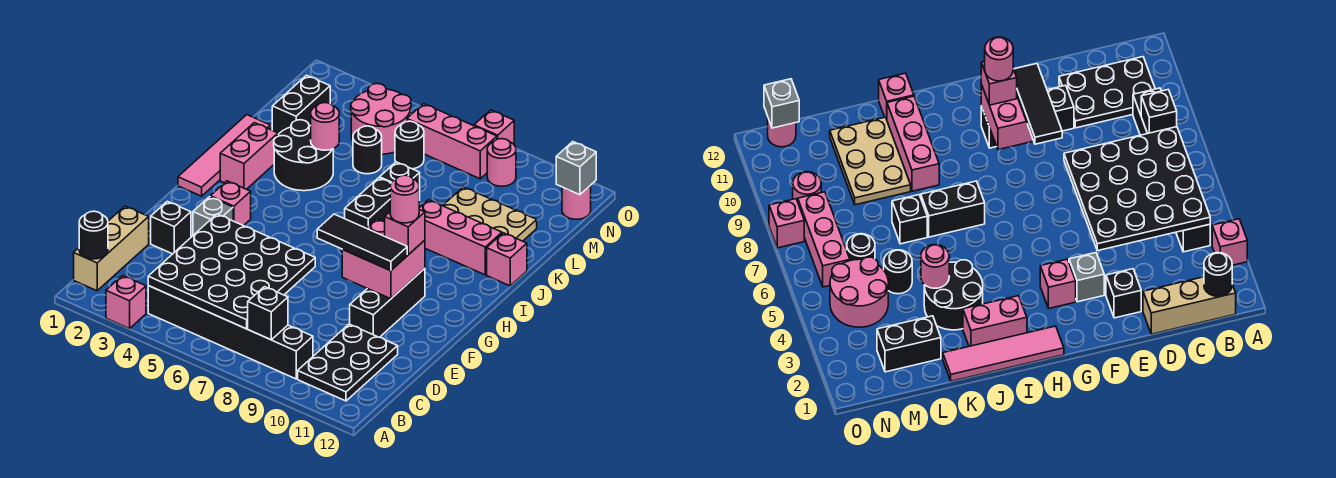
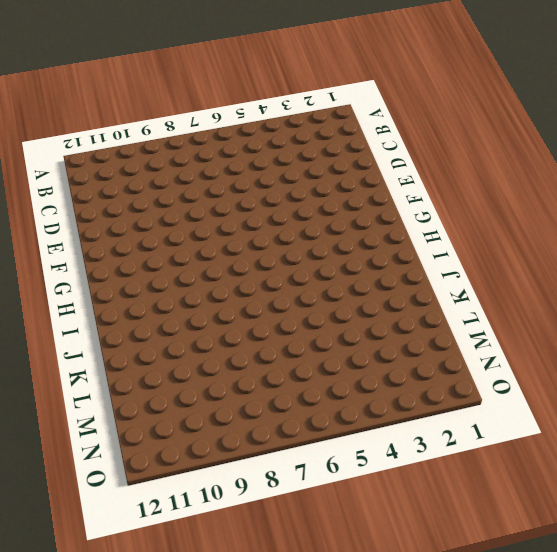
none -> pink brick A3 level 1
none -> tan brick B1:D1 level 1
none -> black brick B4:B9 level 1
none -> black plate B10:D11 level 1

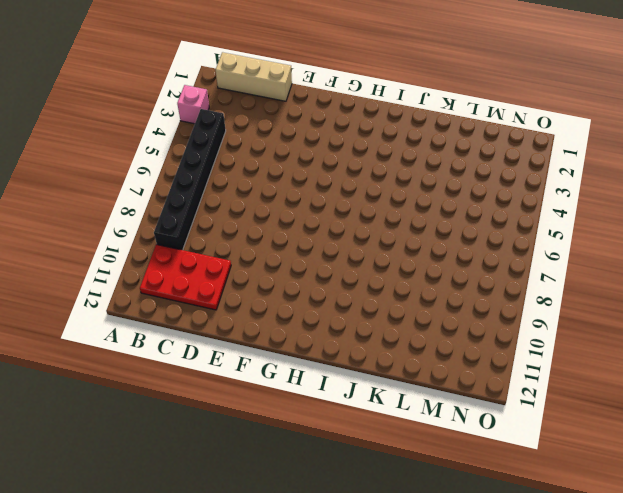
red plate B10:D11 level 1 -> black plate B10:D11 level 1
none -> black brick E2 level 1
none -> black brick E10:G10 level 1
none -> grey brick F3 level 1
none -> pink brick G3 level 1

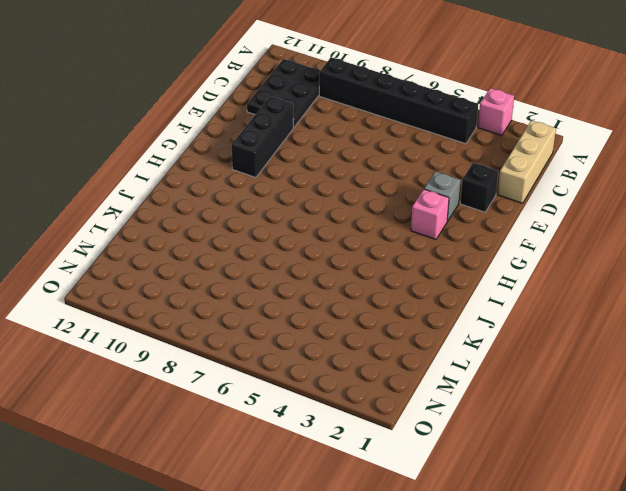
none -> pink tile H1:K1 level 1
none -> pink brick I2:J2 level 1
none -> black brick I7:J7 level 1
none -> black round brick J3:K4 level 1

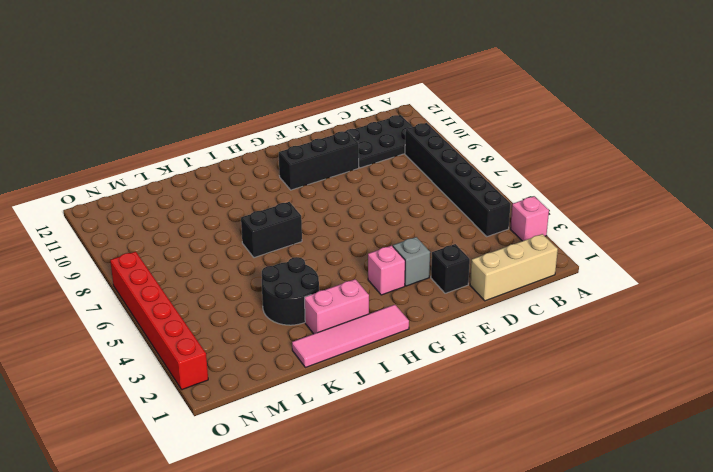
red brick O2:O7 level 1 -> none
none -> pink brick J9:J11 level 1
none -> pink brick J12 level 1
none -> black brick K7 level 1
none -> tan plate K9:L11 level 1

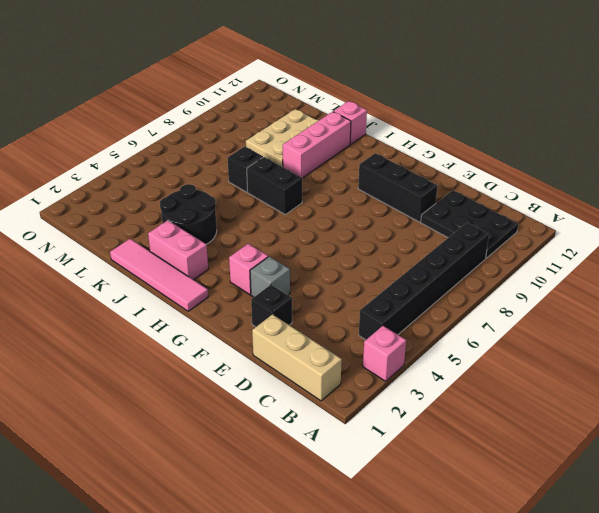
none -> black brick L2:M2 level 1
none -> black round brick L5 level 1
none -> pink round brick M4:N5 level 1
none -> black round brick M6 level 1

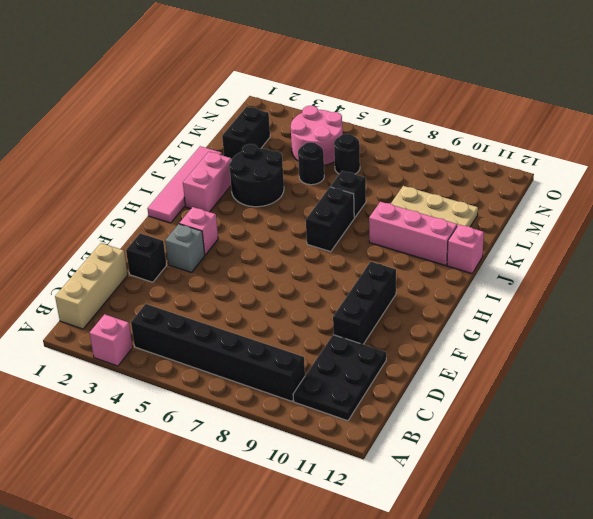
none -> pink brick N6:N8 level 1
none -> pink round brick N9 level 1
none -> pink round brick N12 level 1
none -> pink brick O8 level 1

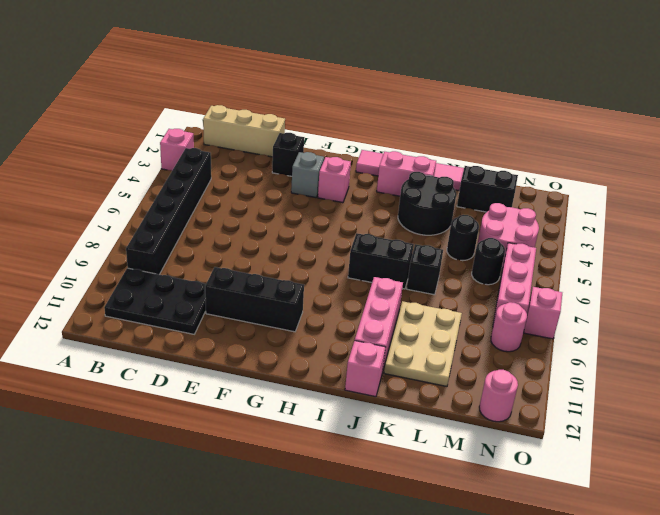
none -> black round brick B1 level 2
none -> black plate B4:E7 level 2
none -> black brick B8 level 2
none -> pink brick F9:G10 level 2

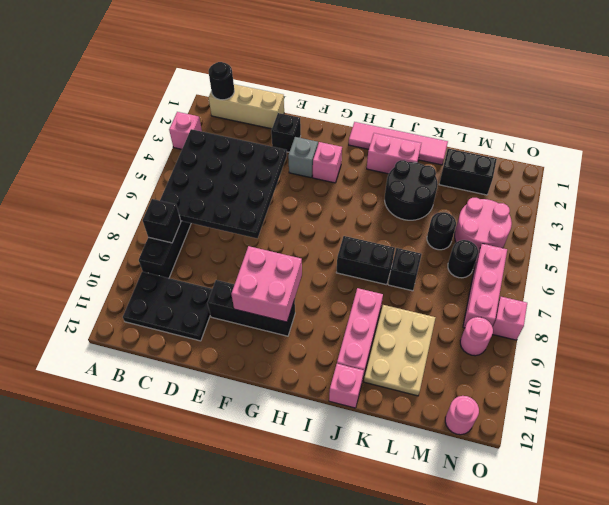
none -> pink round brick K4 level 2
none -> grey brick N12 level 2
none -> black tile F8:F10 level 3
none -> pink brick G10 level 3

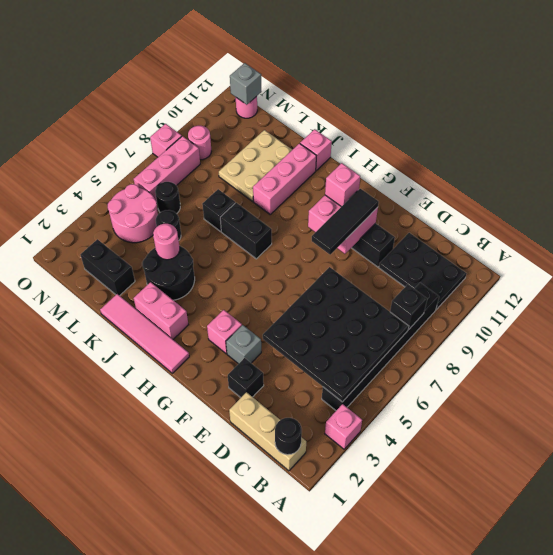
none -> pink round brick G10 level 4

